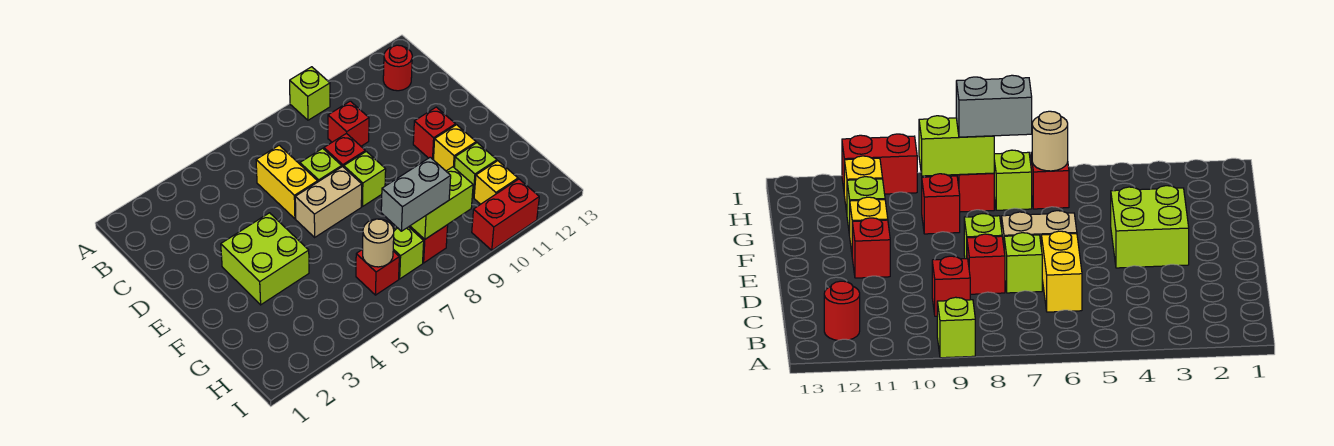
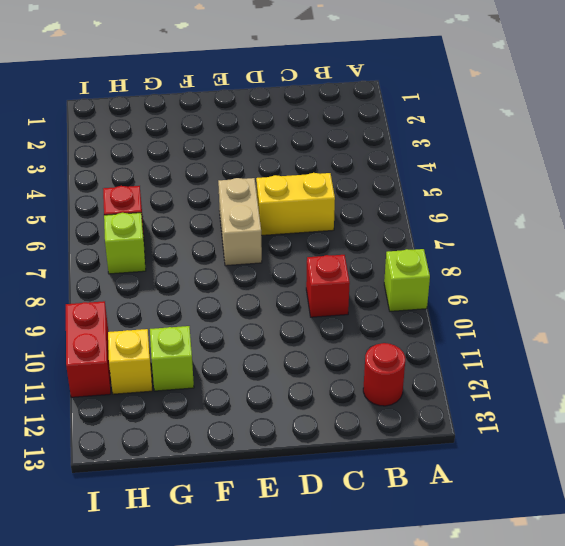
none -> lime brick D7 level 1
none -> red brick D8 level 1
none -> lime brick E3:F4 level 1

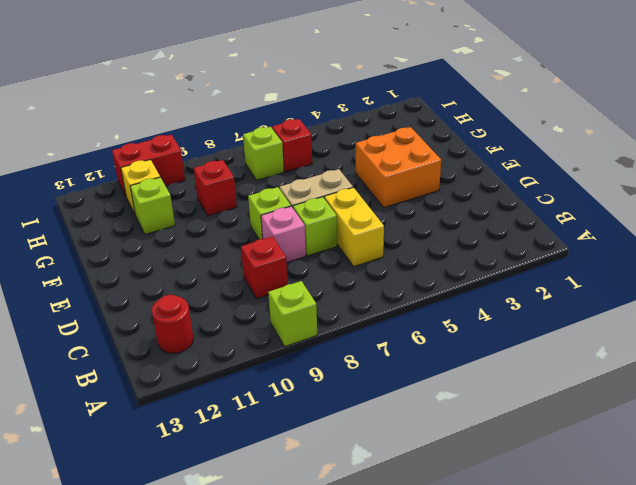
pink brick D8 level 1 -> red brick D8 level 1
orange brick E3:F4 level 1 -> lime brick E3:F4 level 1
none -> red brick E11 level 1
none -> yellow brick F11 level 1
none -> red brick H8 level 1

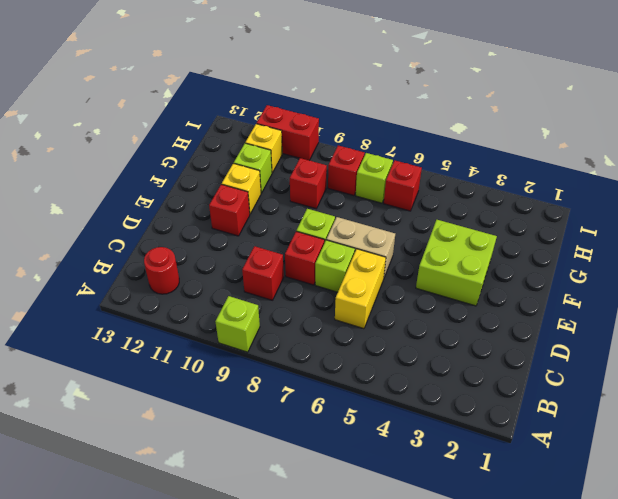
none -> tan round brick H6 level 2
none -> lime brick H8:H9 level 2
none -> grey brick H7:H8 level 3

